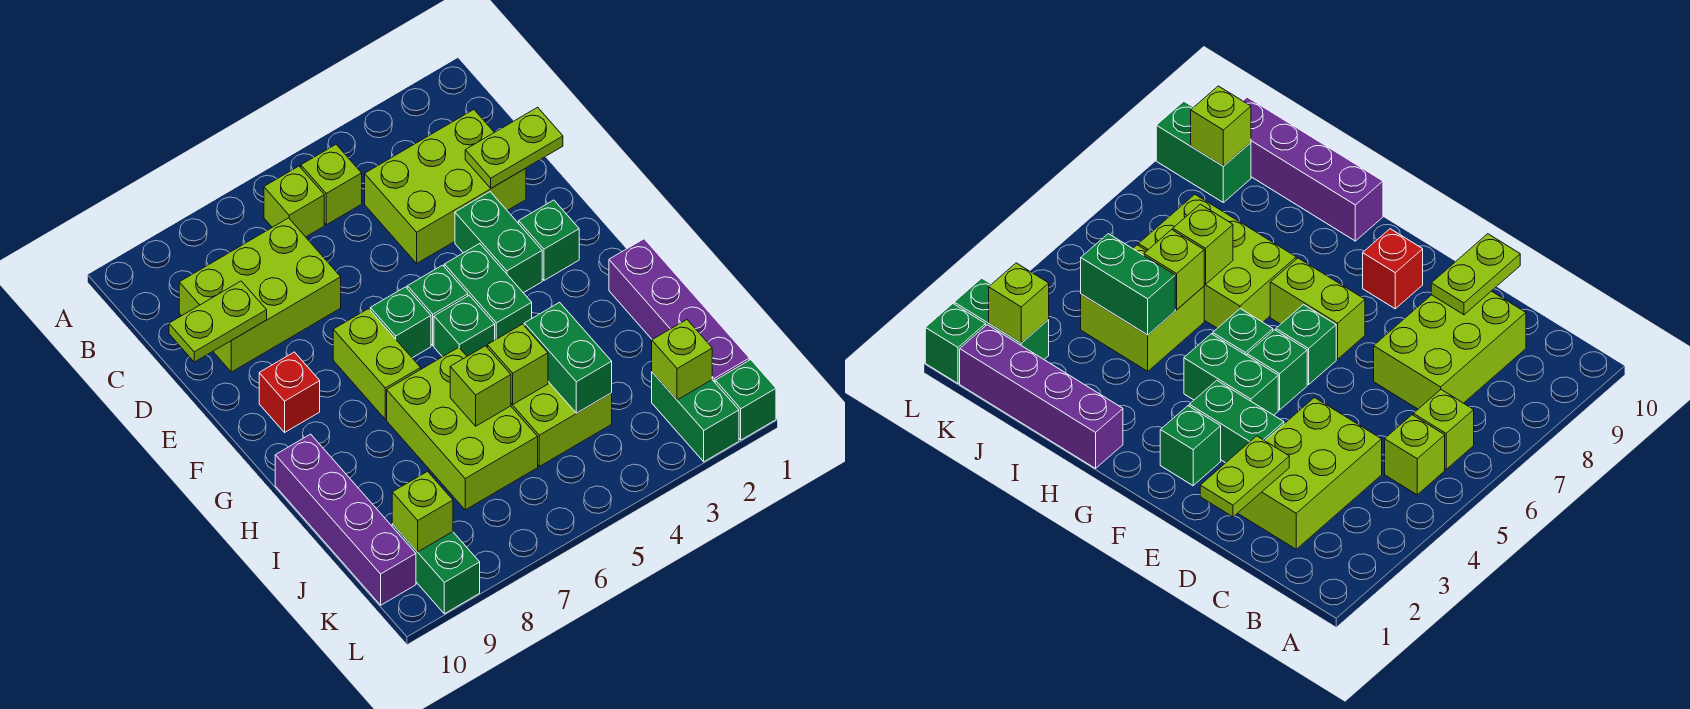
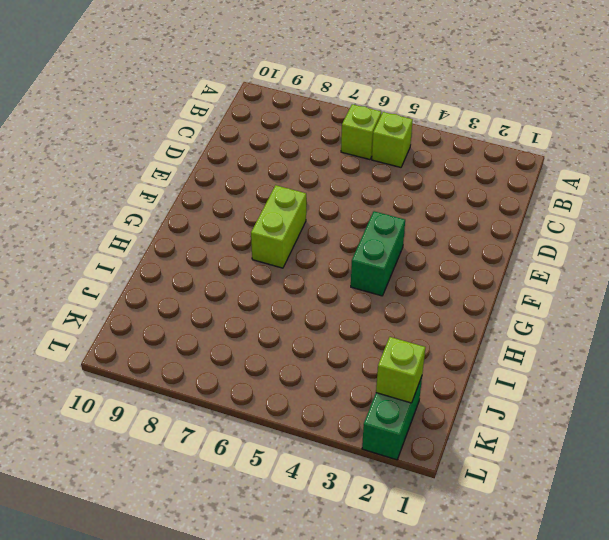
none -> lime brick C2:D4 level 1
none -> lime brick C7:D9 level 1
none -> green brick E3:F3 level 1

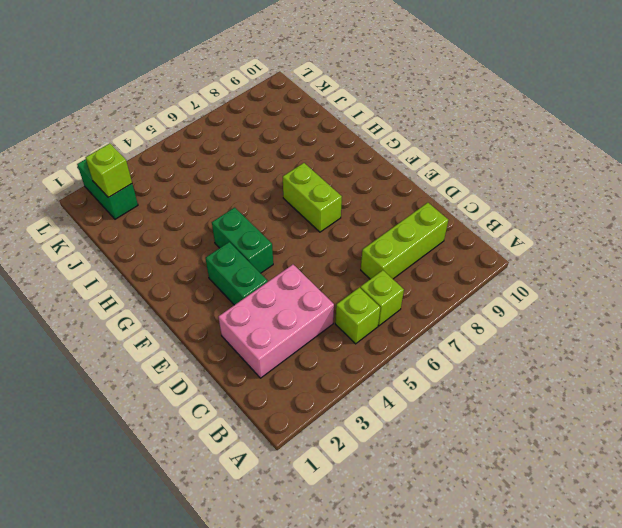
pink brick C2:D4 level 1 -> lime brick C2:D4 level 1
lime brick C7:C9 level 1 -> lime brick C7:D9 level 1
none -> green brick F2 level 1
none -> green brick F5 level 1
none -> green brick F6 level 1

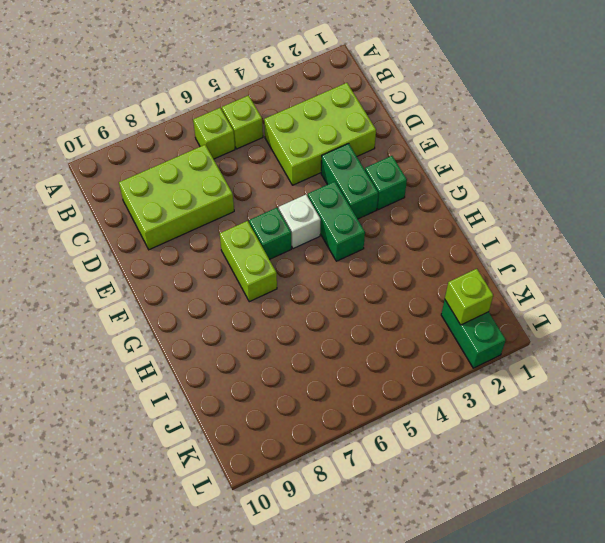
white brick F5 level 1 -> green brick F5 level 1
none -> red brick F9 level 1
none -> green brick G5 level 1
none -> purple brick H1:K1 level 1

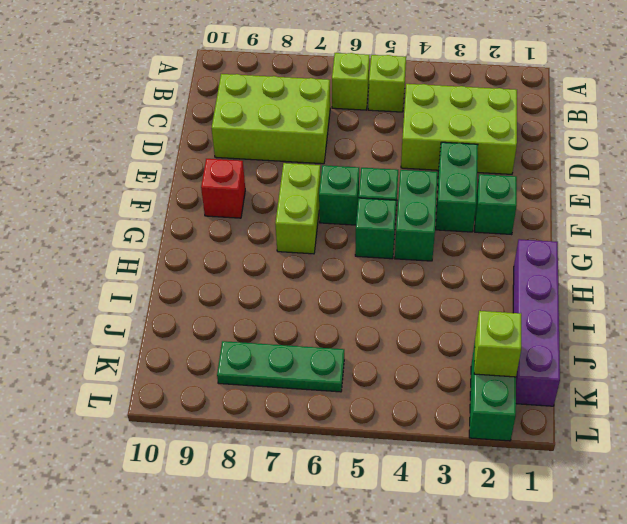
green plate K6:K8 level 1 -> none
none -> lime brick H6:J7 level 1
none -> purple brick H10:K10 level 1
none -> lime brick I4:J5 level 1

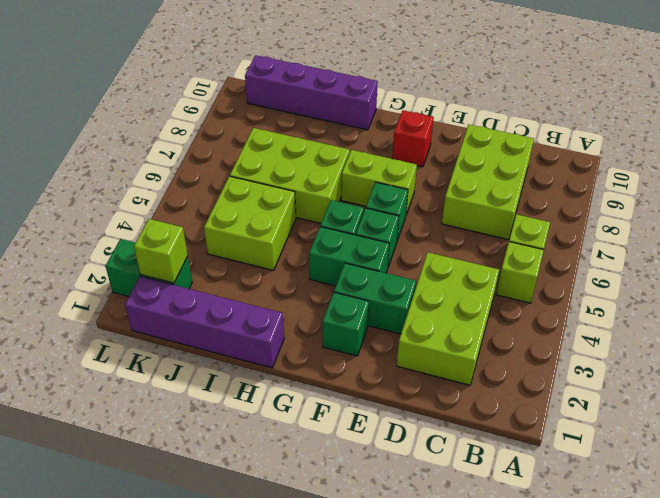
none -> green brick K9:L9 level 1
none -> green brick L1 level 1
none -> lime plate D1:D2 level 2

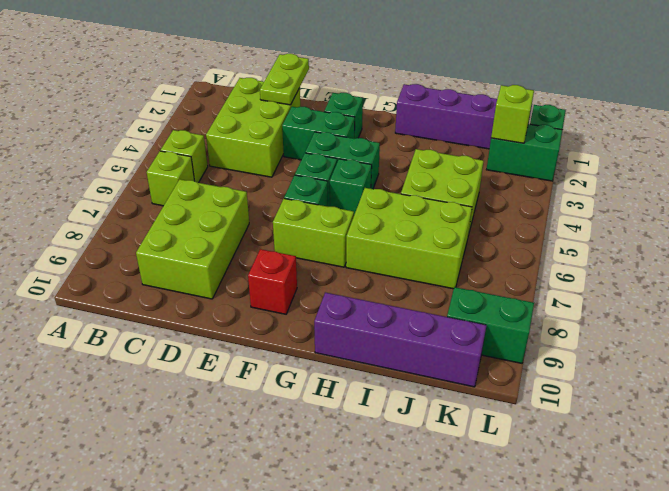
none -> lime plate D9:D10 level 2
none -> green brick I4:J4 level 2
none -> lime brick I5 level 2

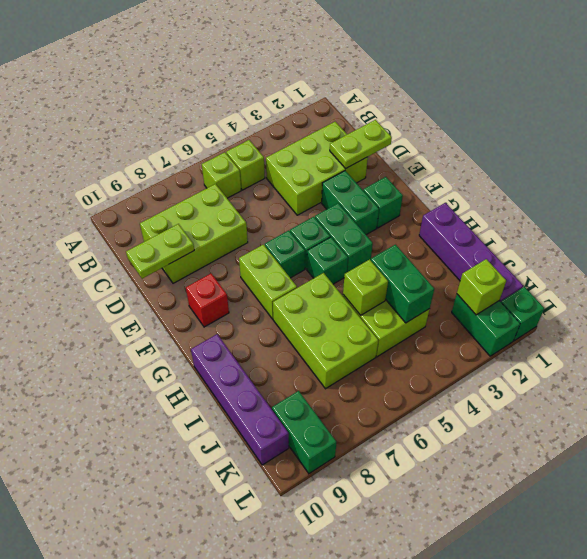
none -> lime brick I6 level 2
none -> lime brick K9 level 2

